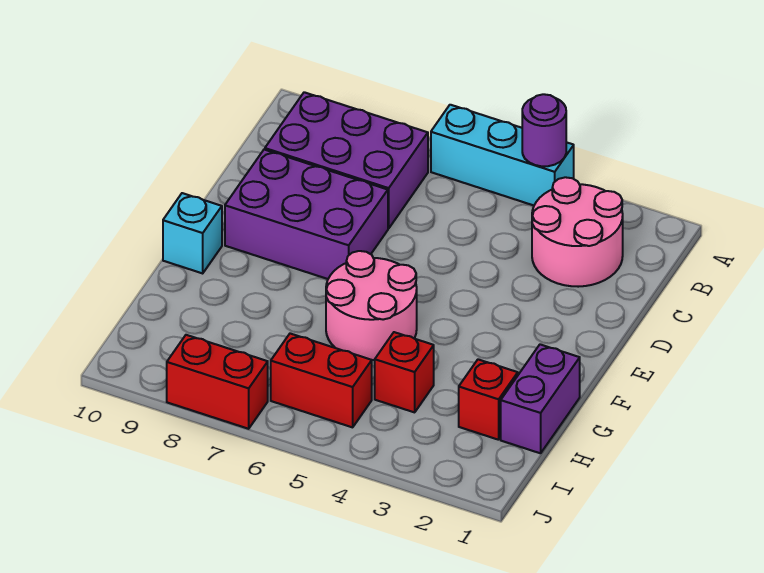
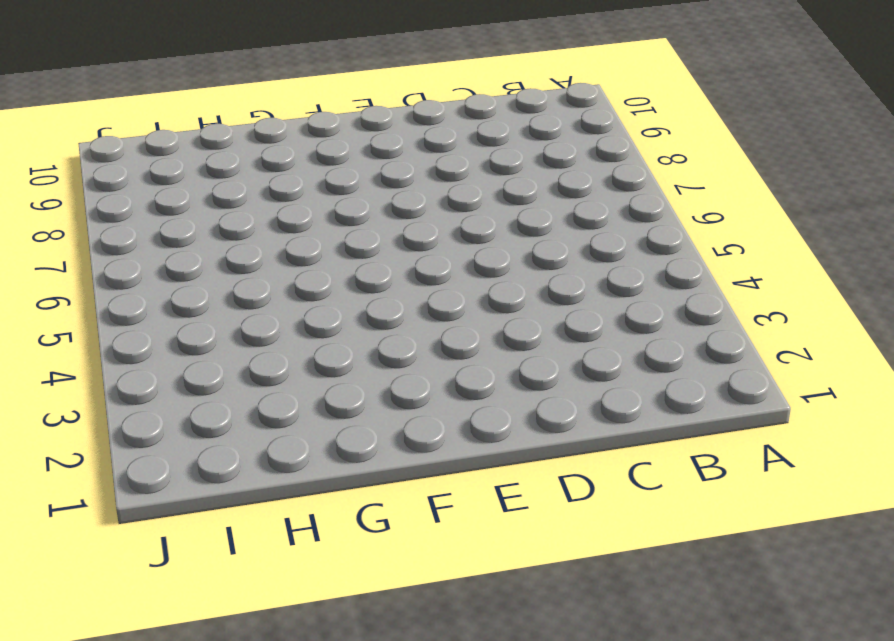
none -> cyan brick A4:A6 level 1
none -> pink round brick B2:C3 level 1
none -> purple brick B7:C9 level 1

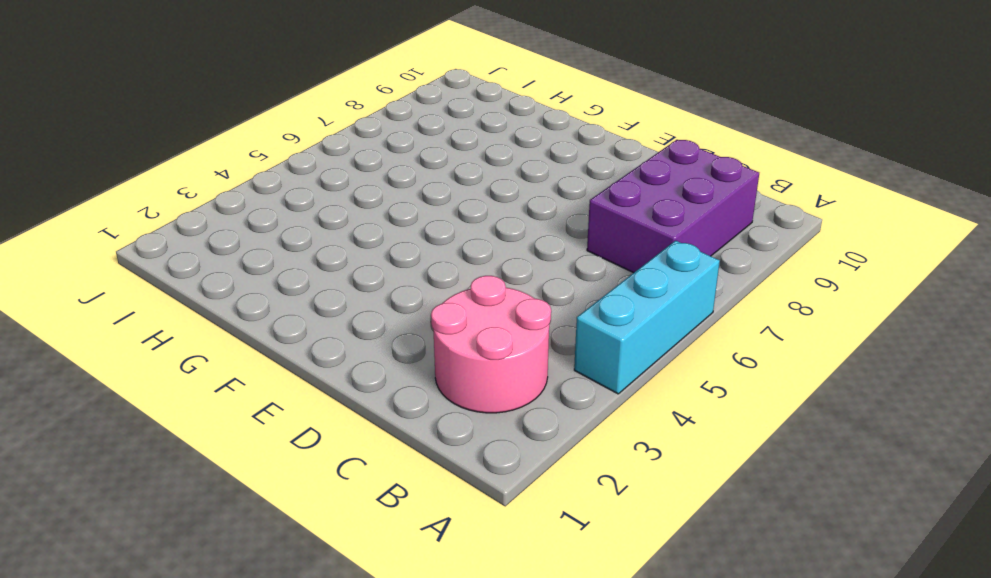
none -> purple brick D7:E9 level 1
none -> pink round brick F5:G6 level 1
none -> cyan brick F10 level 1

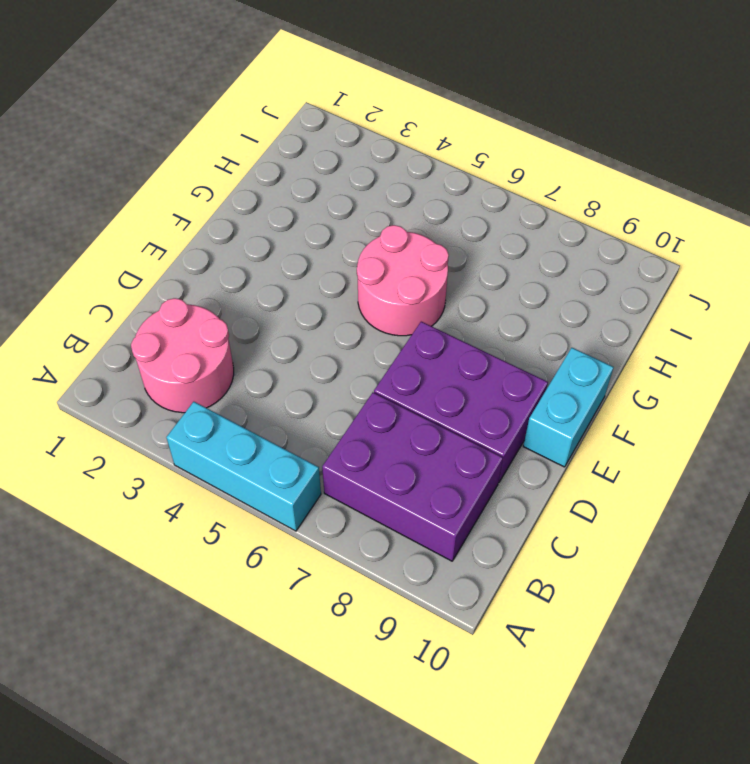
cyan brick E10:F10 level 1 -> cyan brick F10 level 1
none -> purple brick G1:H1 level 1
none -> red brick H2 level 1
none -> red brick H4 level 1

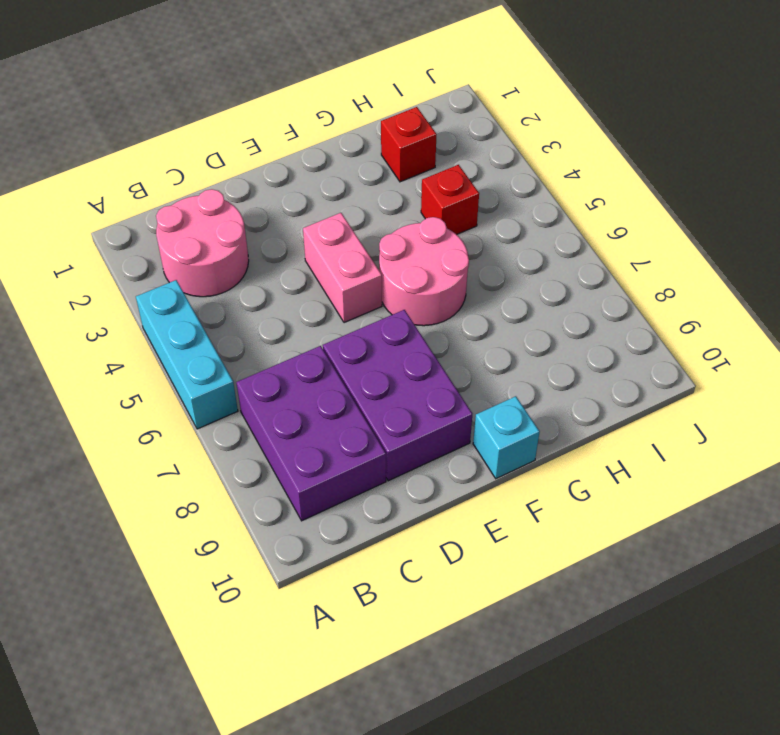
pink brick E4:E5 level 1 -> none
none -> purple brick G1:H1 level 1
none -> red brick I5:I6 level 1
none -> red brick J7:J8 level 1

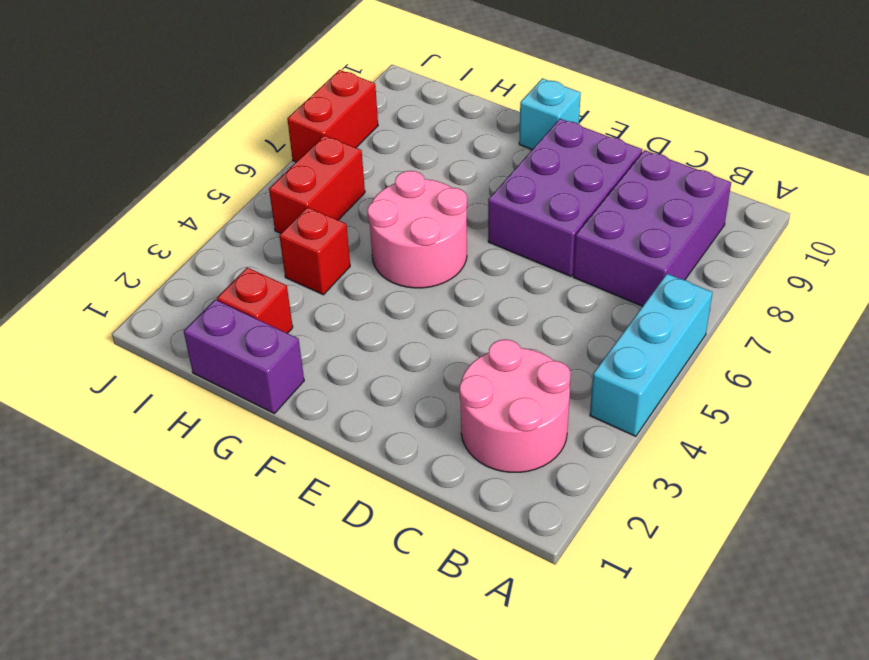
none -> purple round brick A4 level 2

